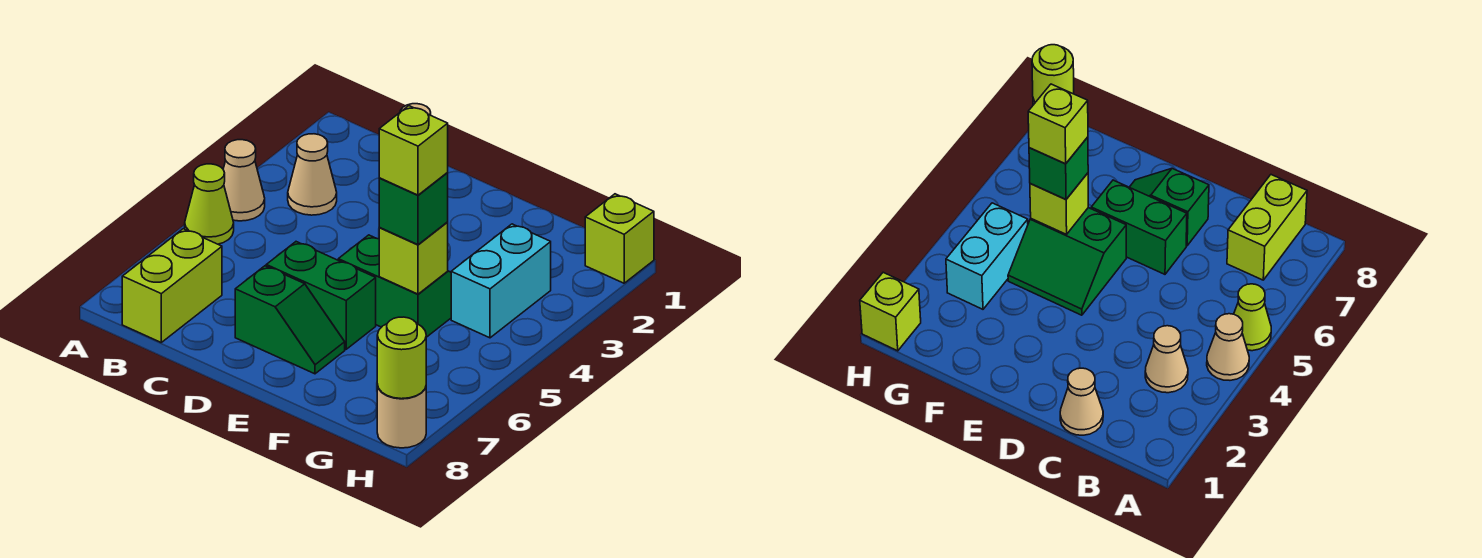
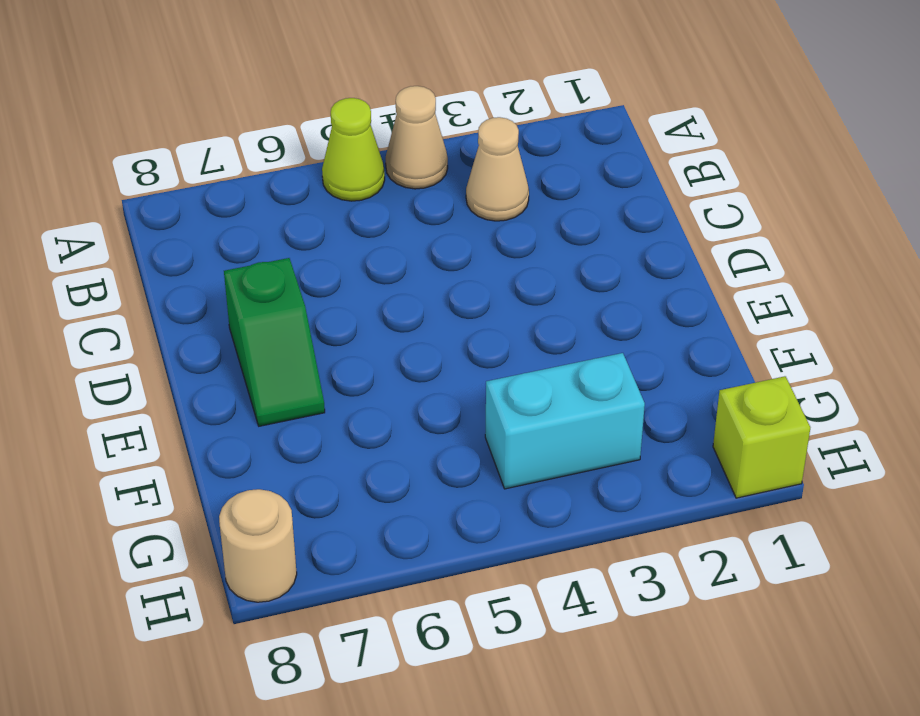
none -> lime brick B7:B8 level 1
none -> tan cone C1 level 1
none -> green brick D6:E6 level 1

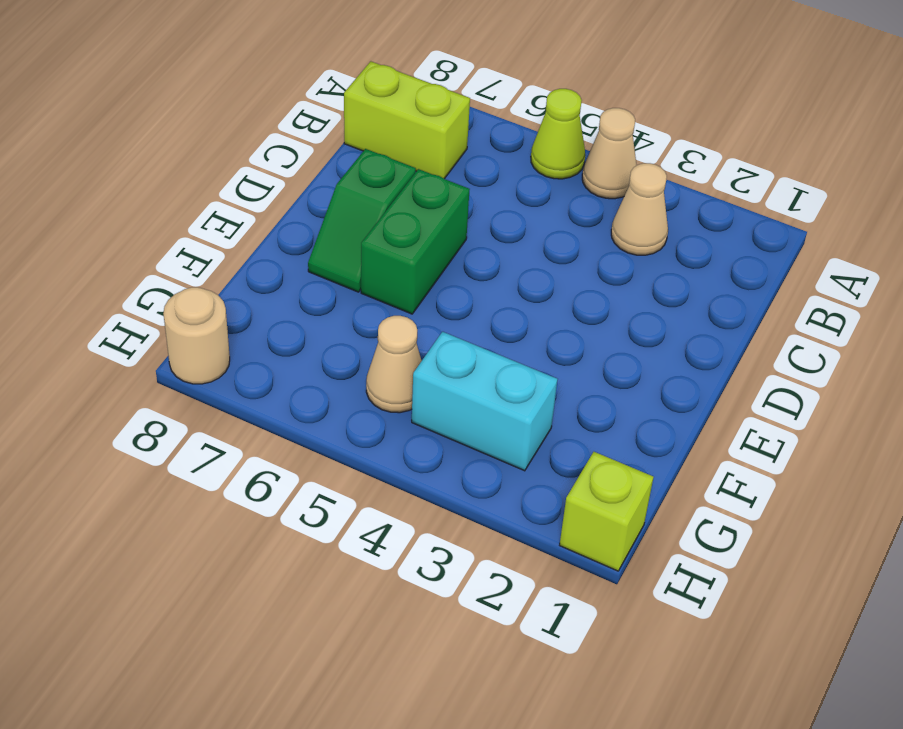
tan cone G5 level 1 -> tan cone C1 level 1
none -> green slope E4:F5 level 1 top 5
none -> lime brick F5 level 2
none -> lime round brick H8 level 2

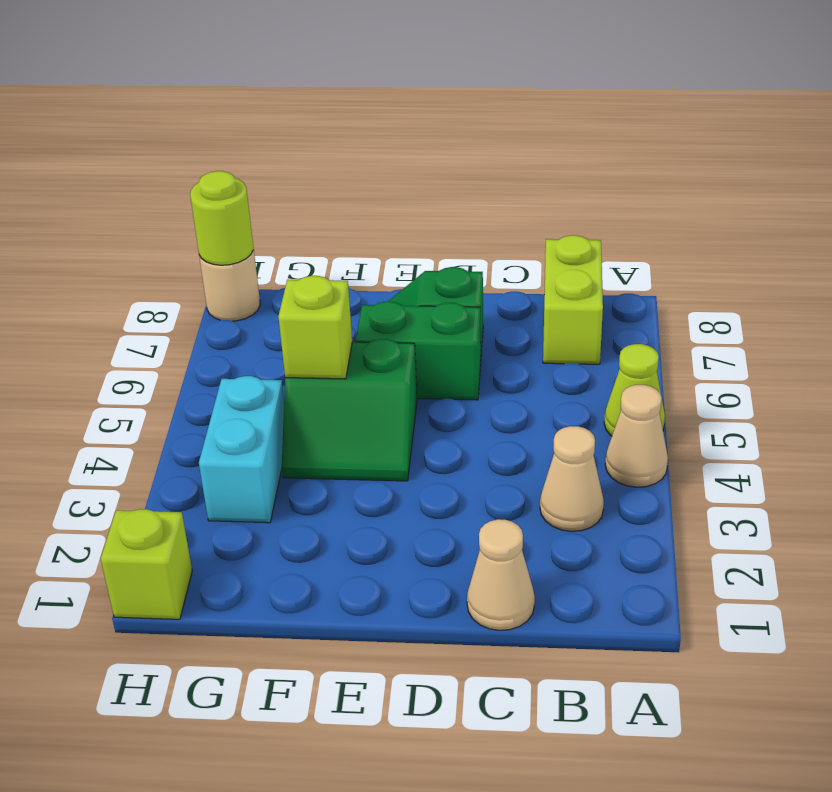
none -> green brick F5 level 3
none -> lime brick F5 level 4

